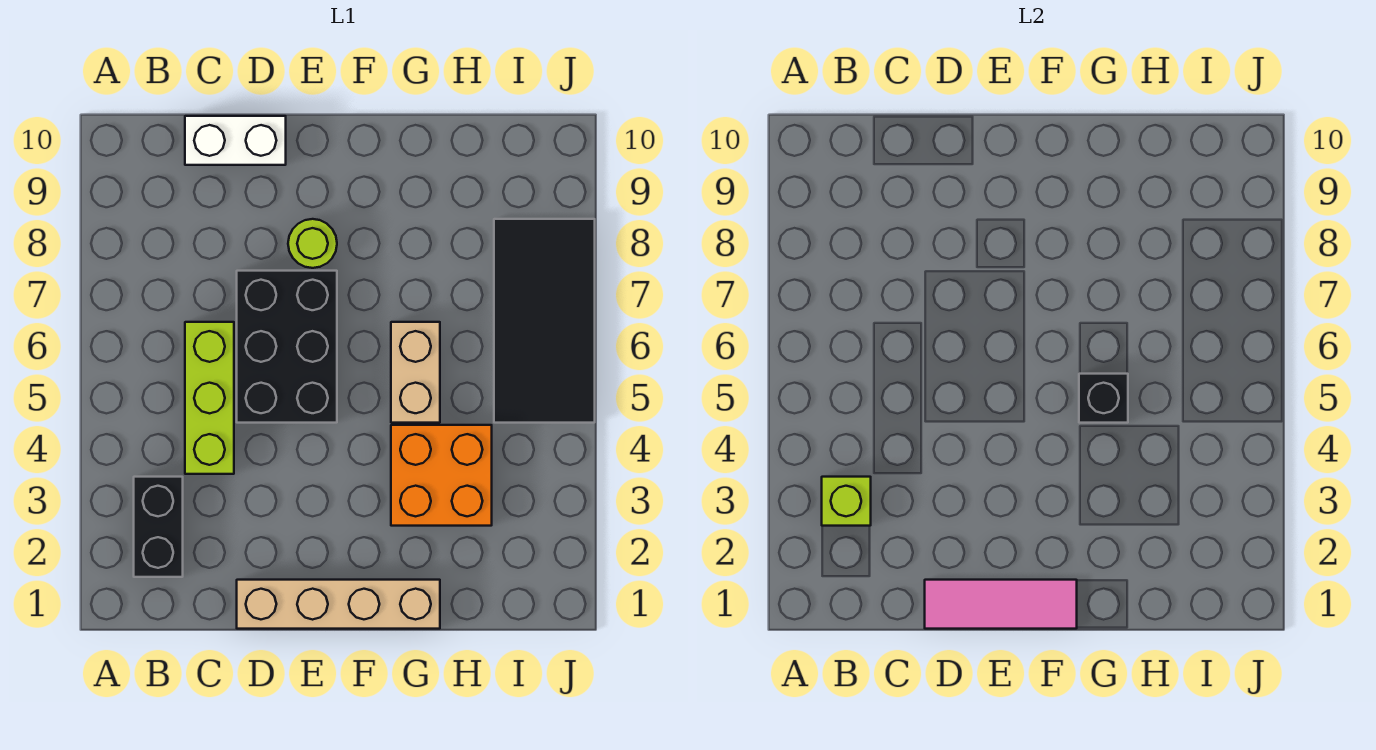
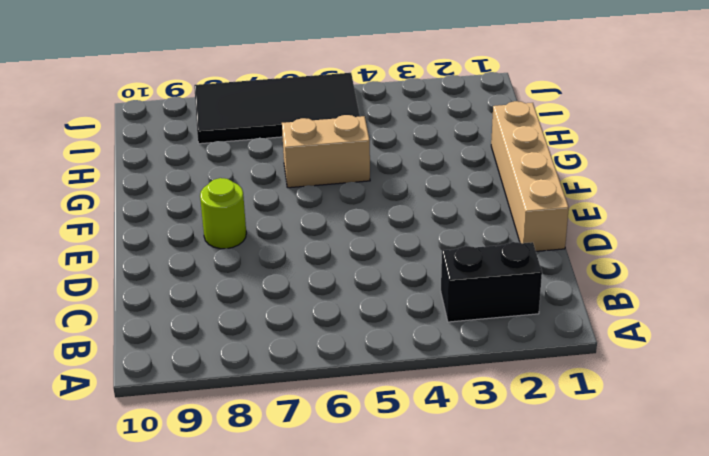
none -> lime brick C4:C6 level 1
none -> white brick C10:D10 level 1
none -> black brick D5:E7 level 1

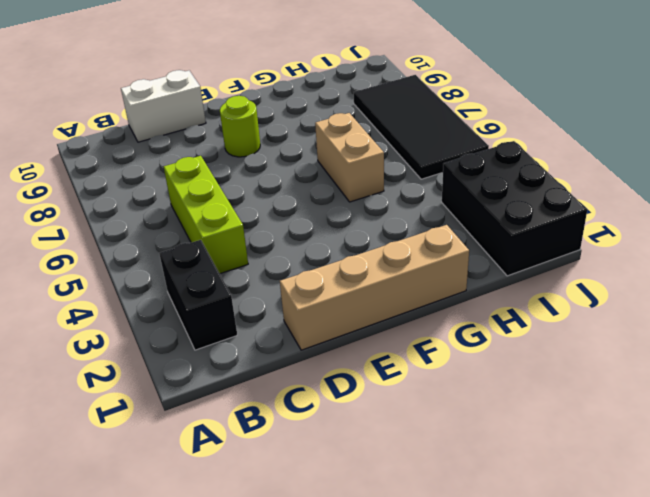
black brick I1:J3 level 1 -> black brick D5:E7 level 1
none -> orange brick G3:H4 level 1
none -> lime brick B3 level 2
none -> pink tile D1:F1 level 2

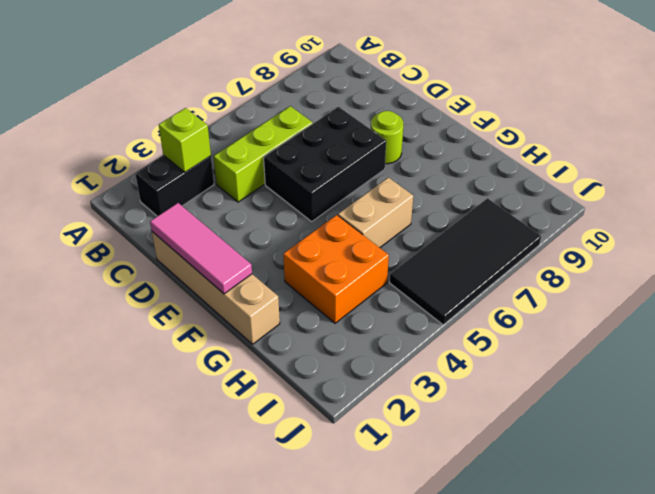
none -> white brick C10:D10 level 1
none -> black brick G5 level 2

